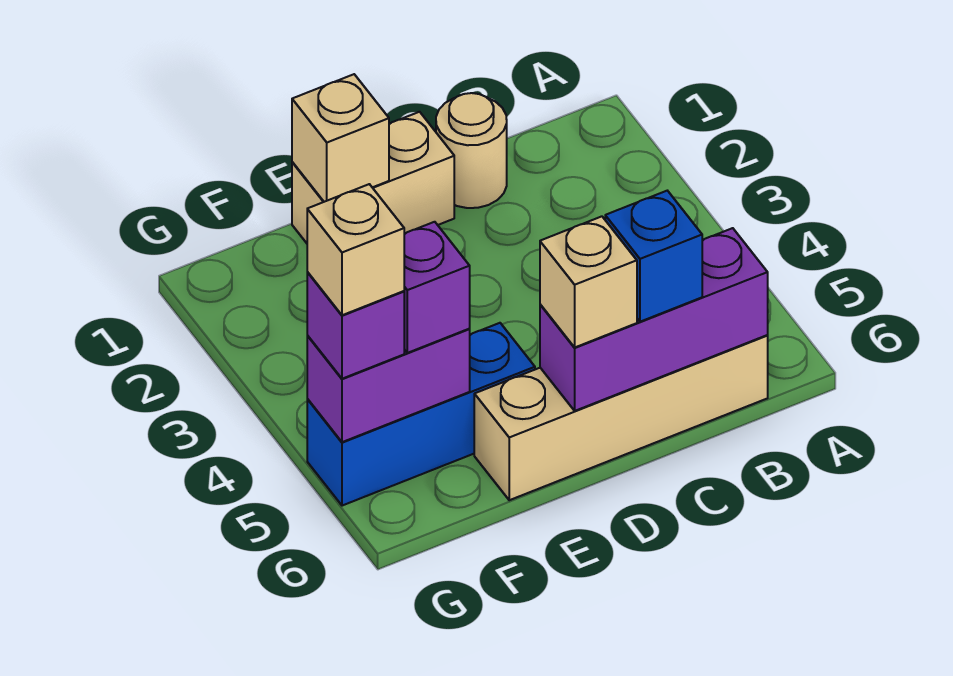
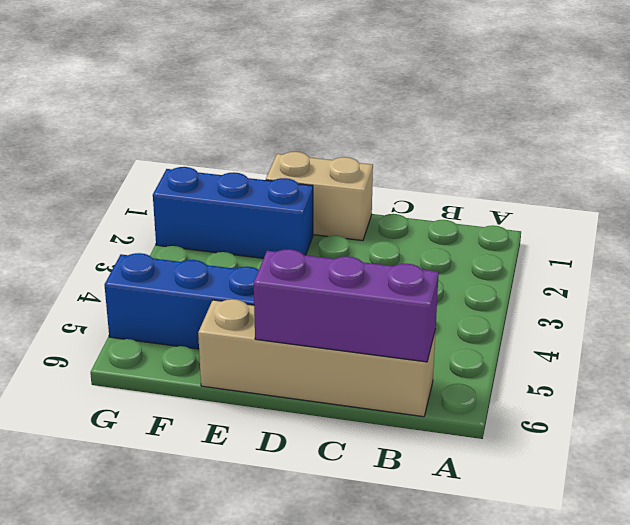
blue brick E2:G2 level 1 -> none
none -> tan round brick C1 level 1
none -> tan brick E1 level 2
none -> purple brick F5:G5 level 2

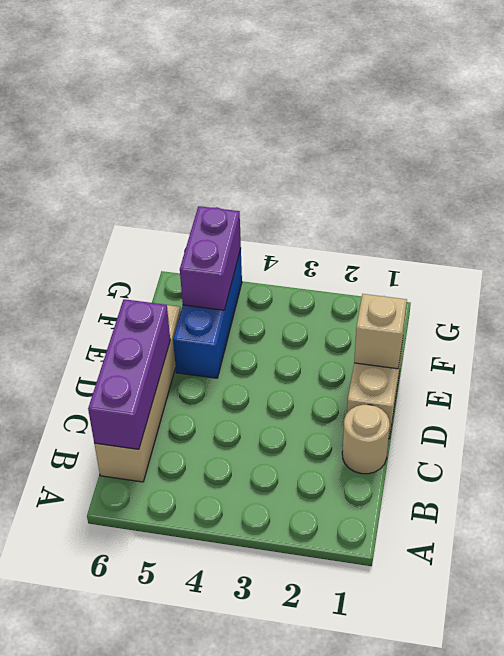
none -> blue brick C6 level 3
none -> tan brick D6 level 3
none -> purple brick F5 level 3

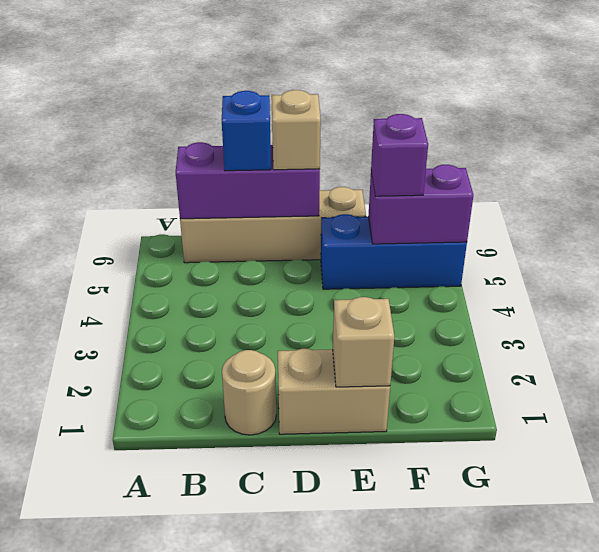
none -> purple brick G5 level 3
none -> tan brick G5 level 4

